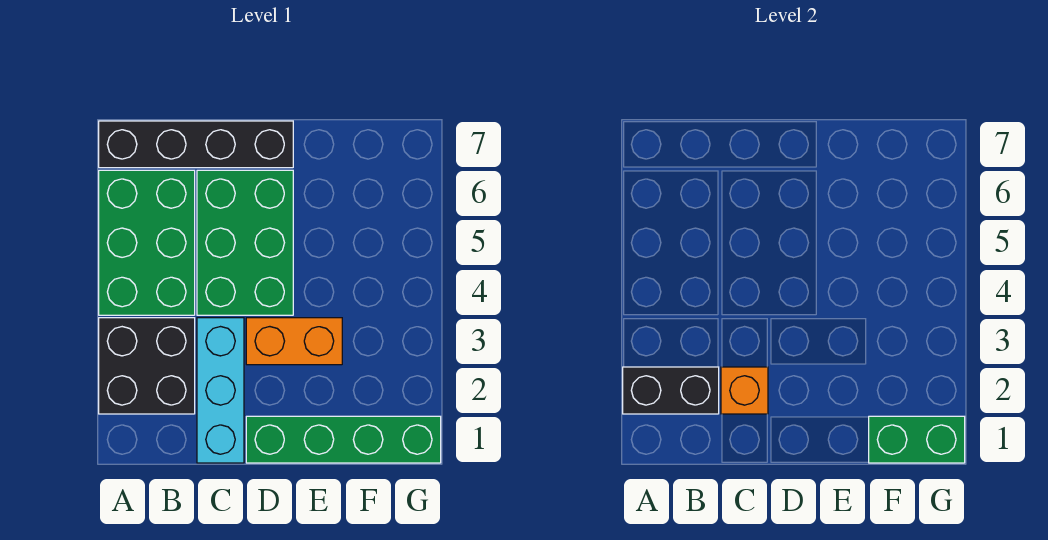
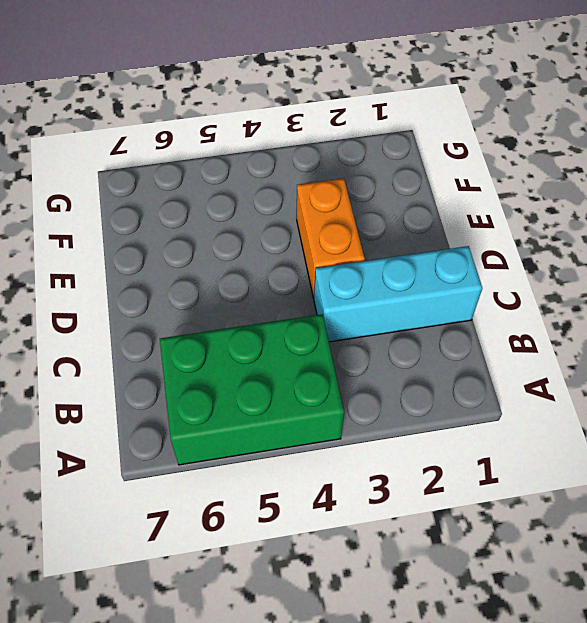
none -> black brick A2:B3 level 1
none -> black brick A7:D7 level 1

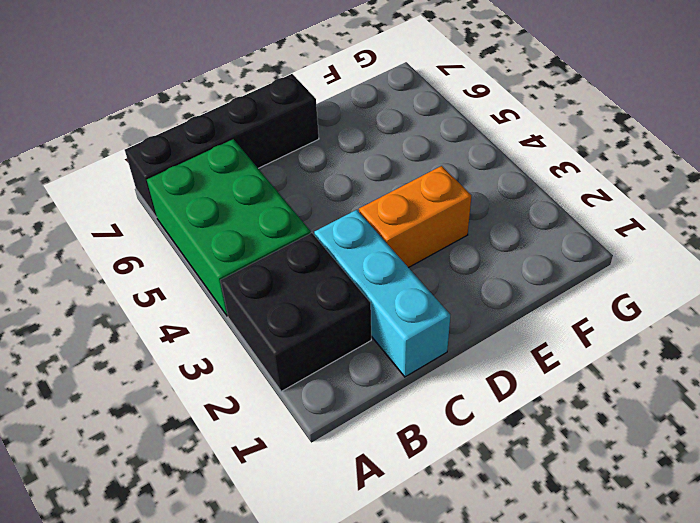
none -> green brick C4:D6 level 1
none -> green brick D1:G1 level 1

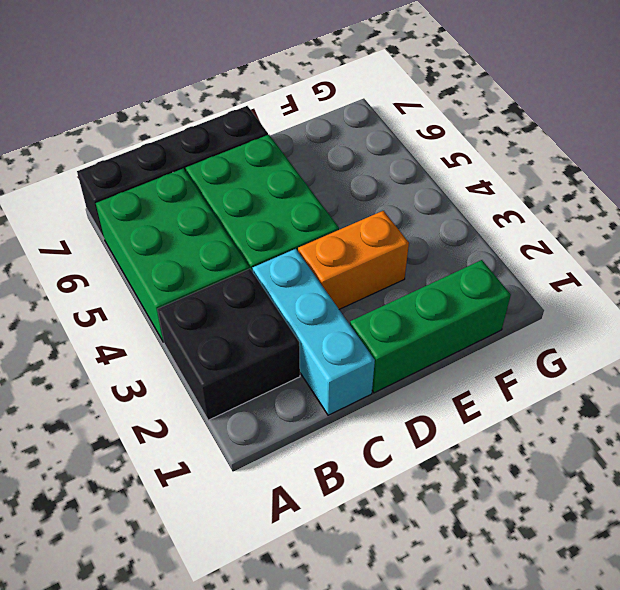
green brick D1:F1 level 1 -> green brick D1:G1 level 1
none -> black brick A2:B2 level 2
none -> orange brick C2 level 2

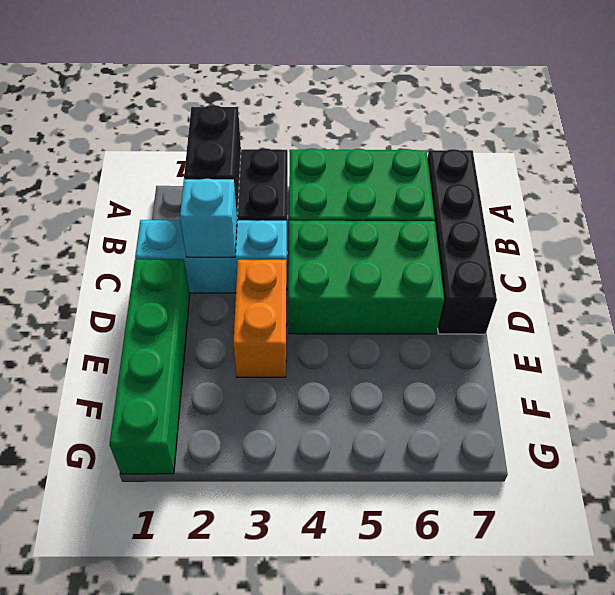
cyan brick C2 level 2 -> orange brick C2 level 2
none -> green brick F1:G1 level 2

